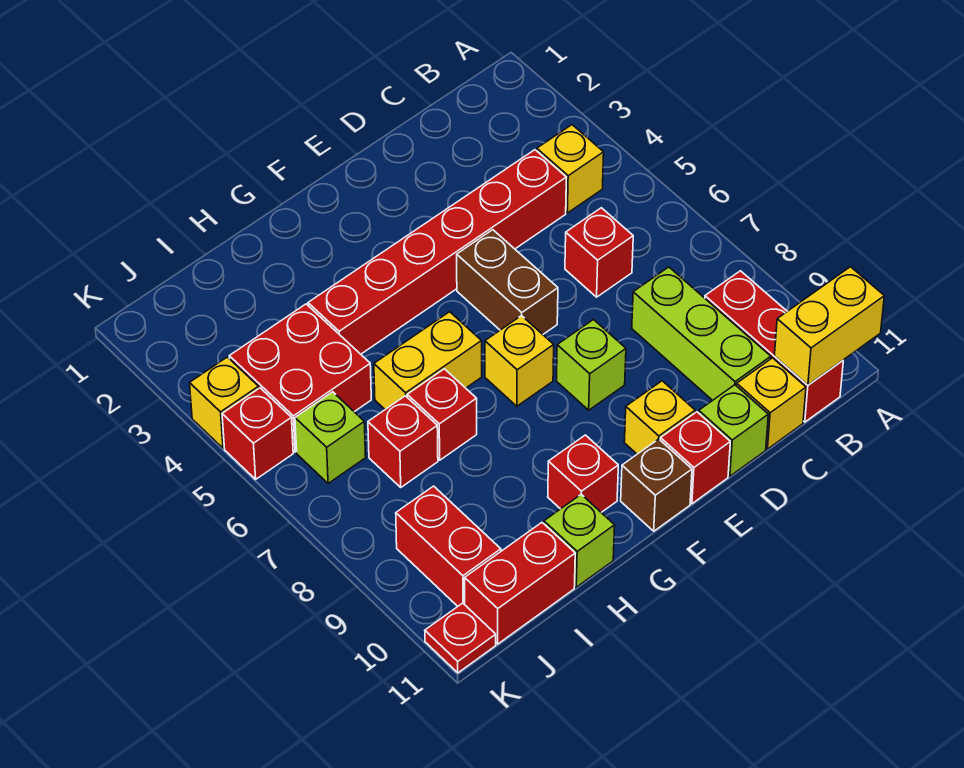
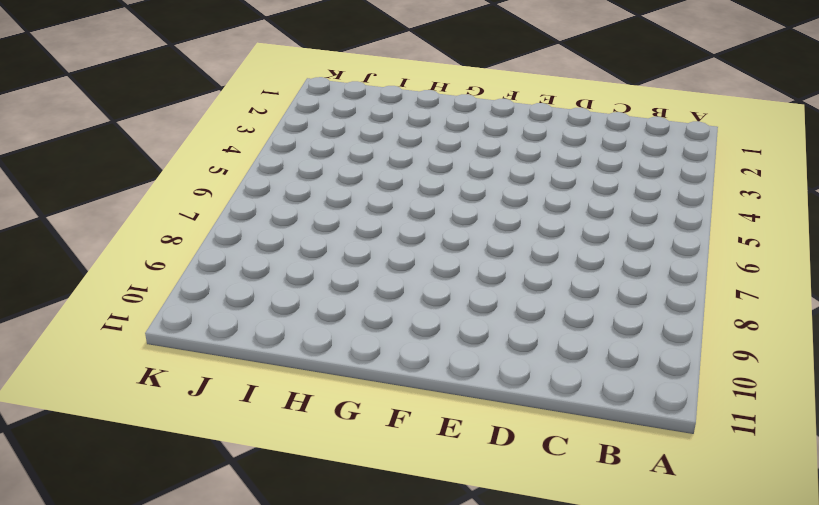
none -> yellow brick B4 level 1
none -> red brick B9:B11 level 1
none -> red brick C4:H4 level 1

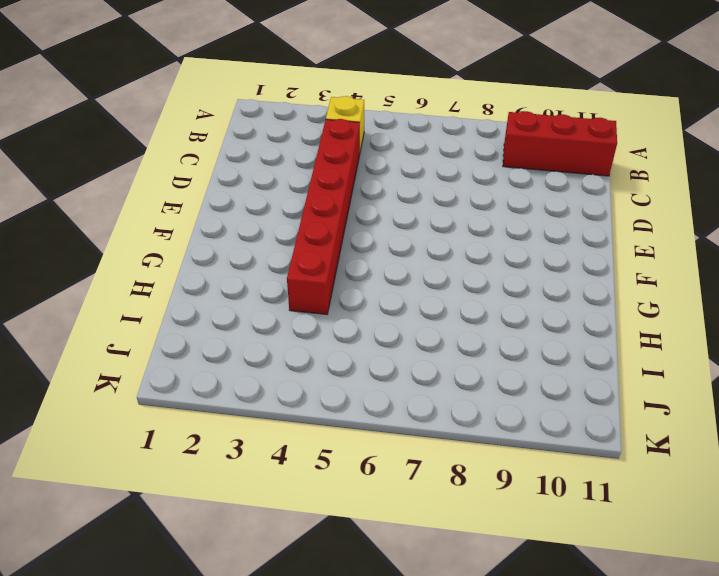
none -> red brick C6 level 1
none -> lime brick C8:C10 level 1
none -> yellow brick C11 level 1

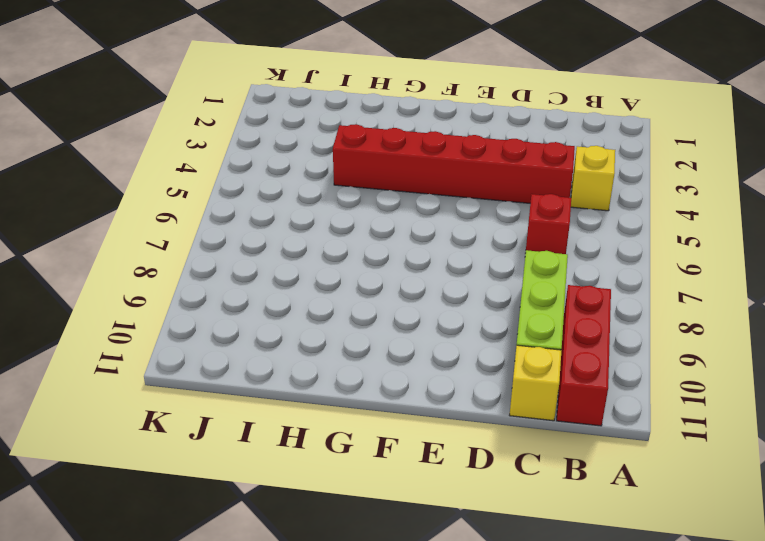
none -> lime brick D11 level 1
none -> brown brick E5:E6 level 1
none -> lime brick E8 level 1

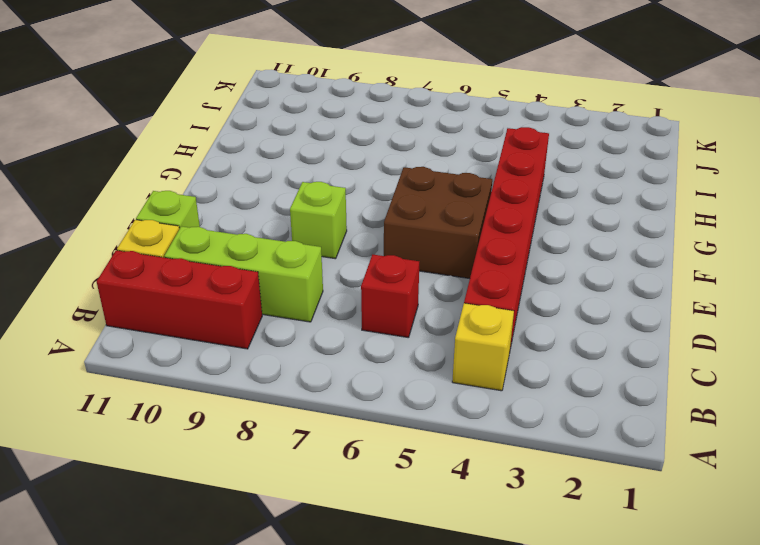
brown brick E5:F6 level 1 -> brown brick E5:E6 level 1
none -> yellow brick E10 level 1
none -> red brick E11 level 1
none -> yellow brick F7 level 1

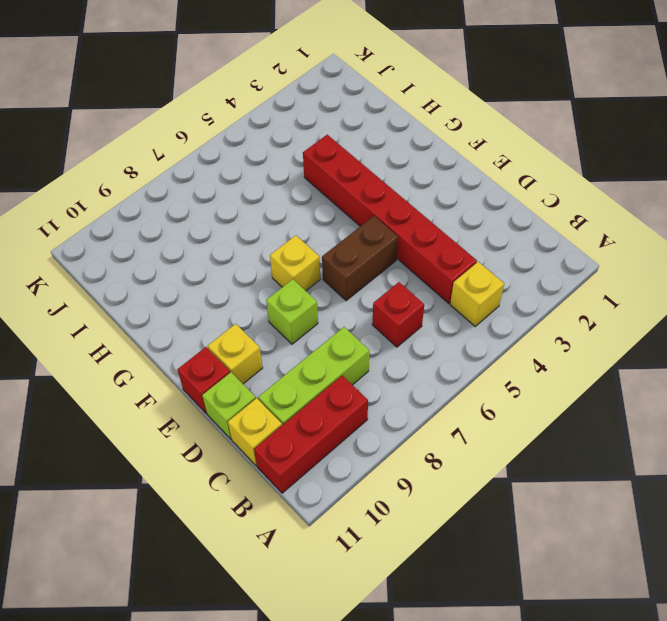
none -> brown brick F11 level 1
none -> yellow brick G6:H6 level 1
none -> red brick G10 level 1

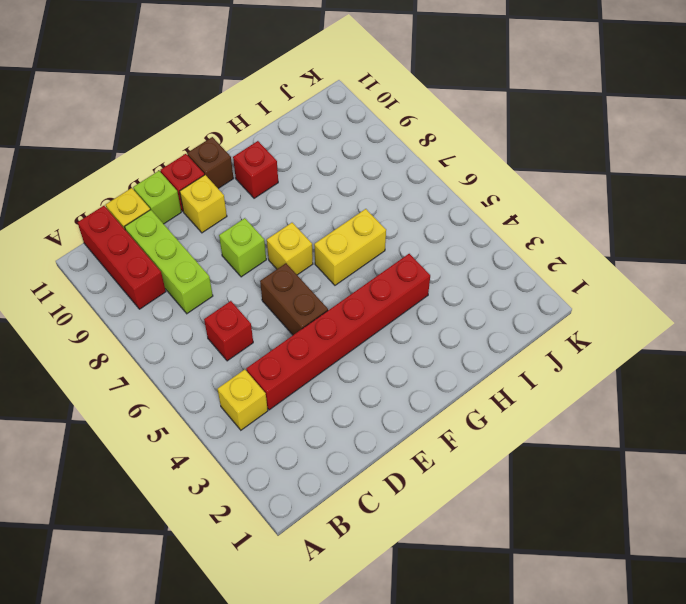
none -> red brick H7 level 1
none -> lime brick H11 level 1
none -> red brick I4:J5 level 1

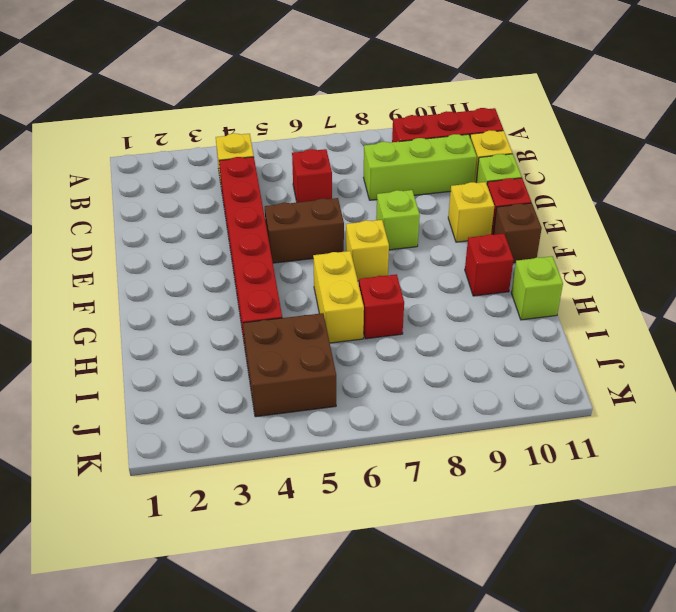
brown brick I4:J5 level 1 -> red brick I4:J5 level 1
none -> red brick I7 level 1
none -> red brick I11:J11 level 1
none -> lime brick J6 level 1

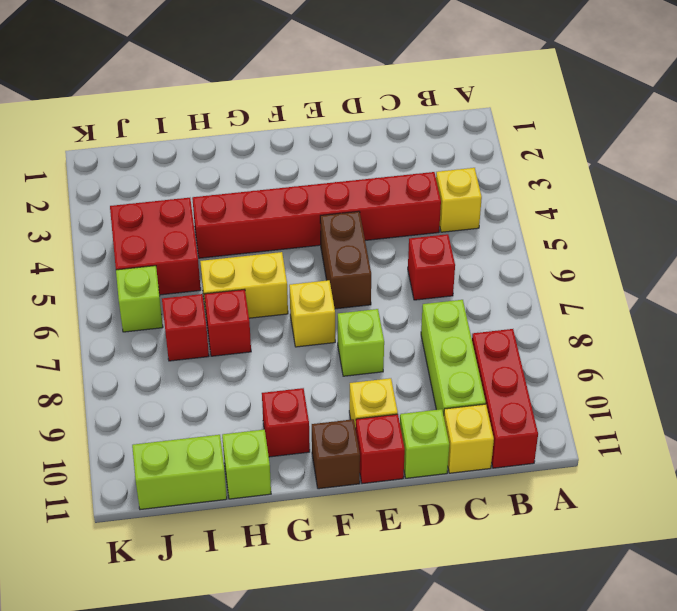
lime brick I11:J11 level 1 -> red brick I11:J11 level 1
none -> red brick J9:J10 level 1
none -> yellow brick K4 level 1
none -> red brick K5 level 1

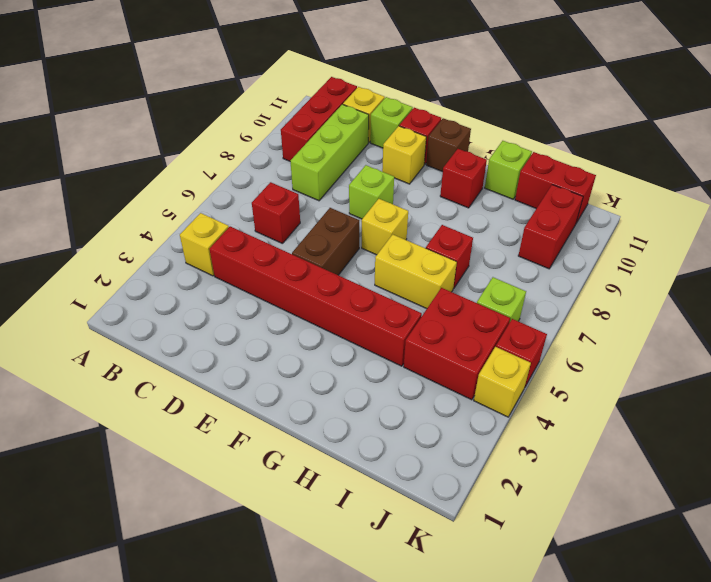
none -> red brick I7 level 1
none -> red plate K11 level 1
none -> yellow brick A11:B11 level 2

